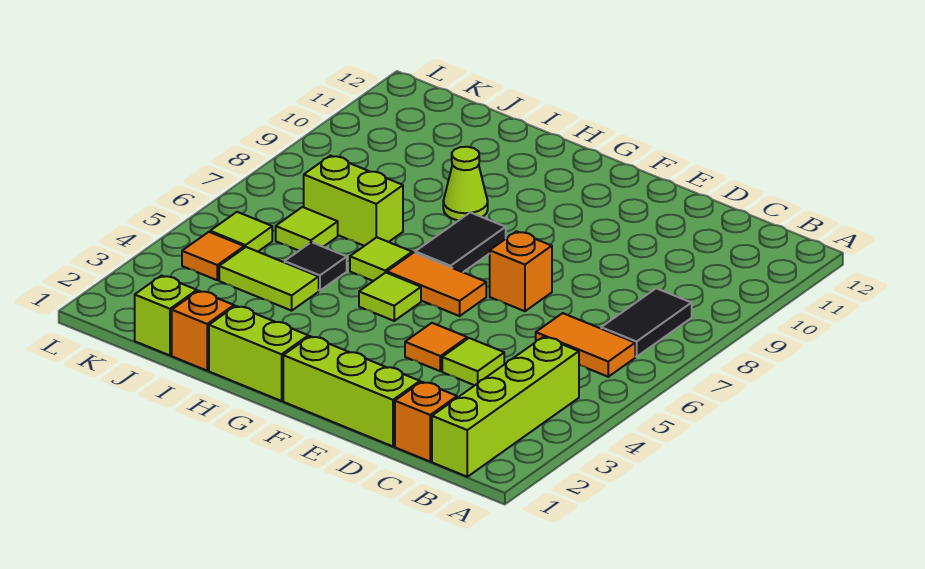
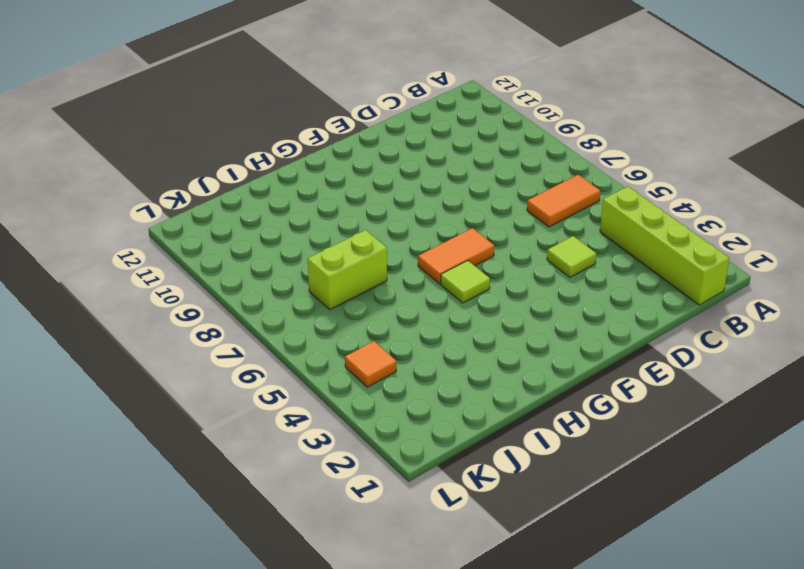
none -> black tile B7:B8 level 1
none -> orange brick C1 level 1
none -> lime brick D1:F1 level 1

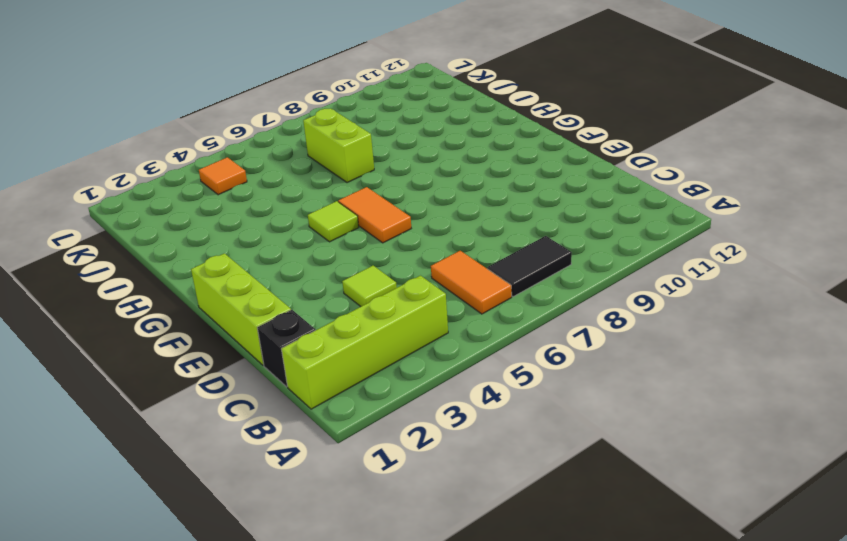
black brick C1 level 1 -> orange brick C1 level 1
none -> orange tile E4 level 1
none -> orange brick E7 level 1
none -> lime brick G1:H1 level 1

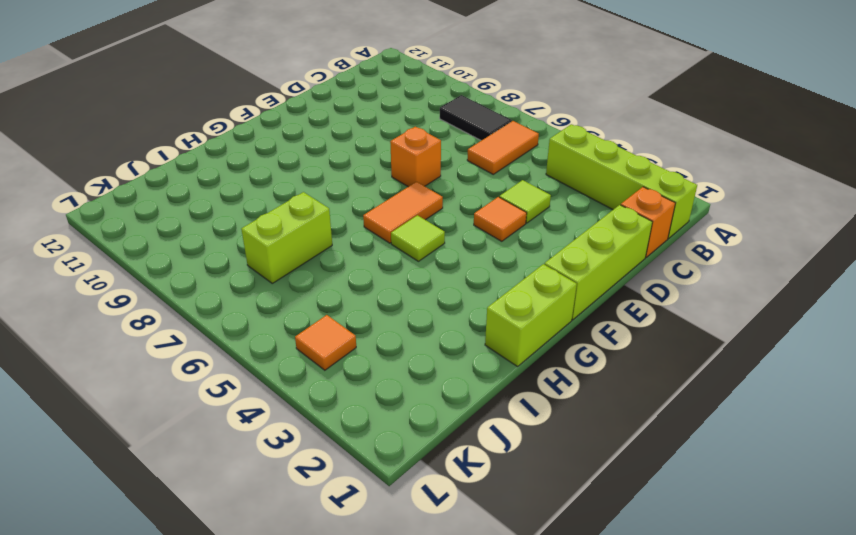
none -> black tile G7:G8 level 1
none -> lime tile H6 level 1
none -> lime cone H9 level 1

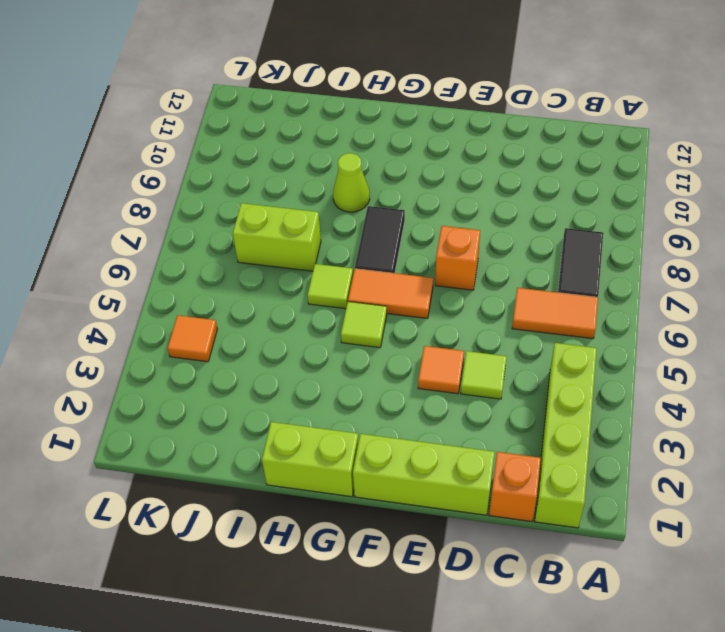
none -> orange brick I1 level 1
none -> lime tile I4:J4 level 1
none -> black tile I5 level 1

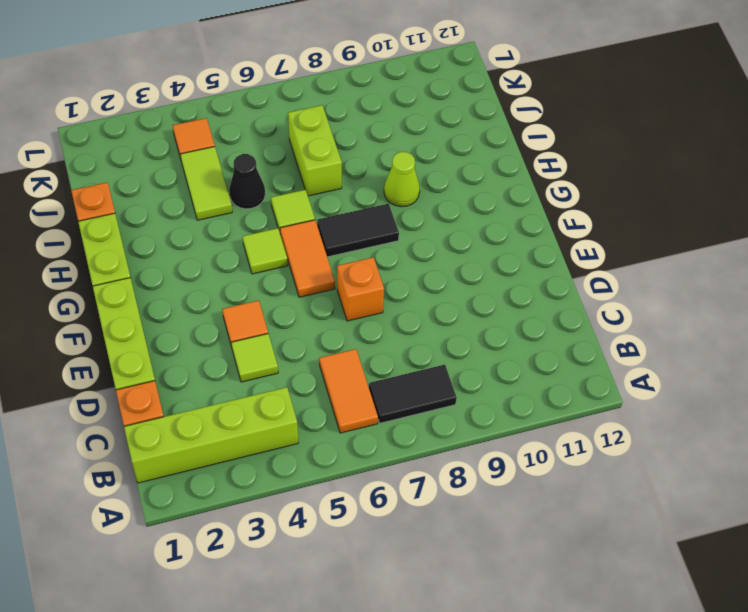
black cone I5 level 1 -> black tile I5 level 1
none -> lime brick J1 level 1
none -> lime tile J6 level 1
none -> lime tile K5 level 1

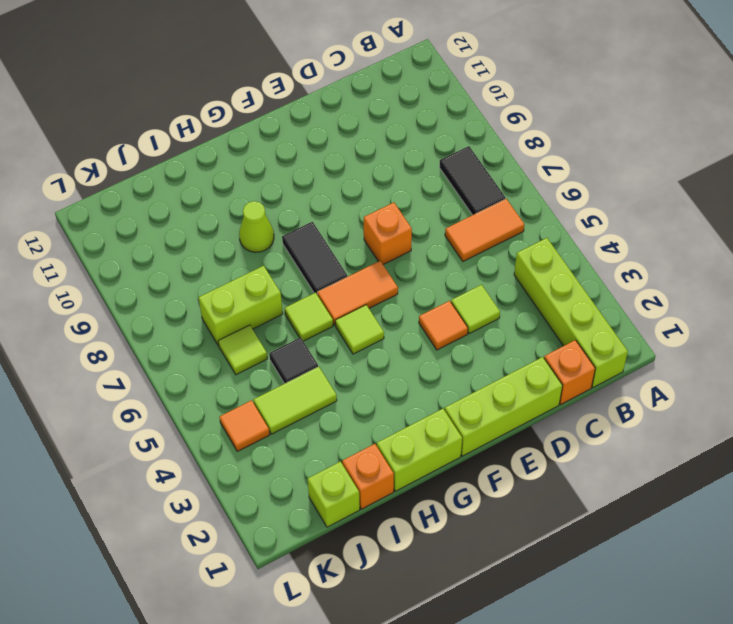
none -> lime tile K5 level 1

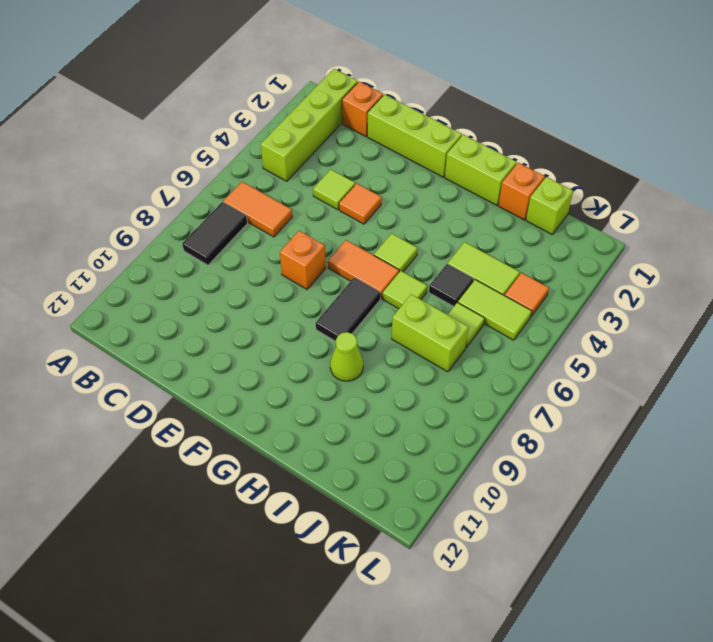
lime tile J5:K5 level 1 -> lime tile K5 level 1

